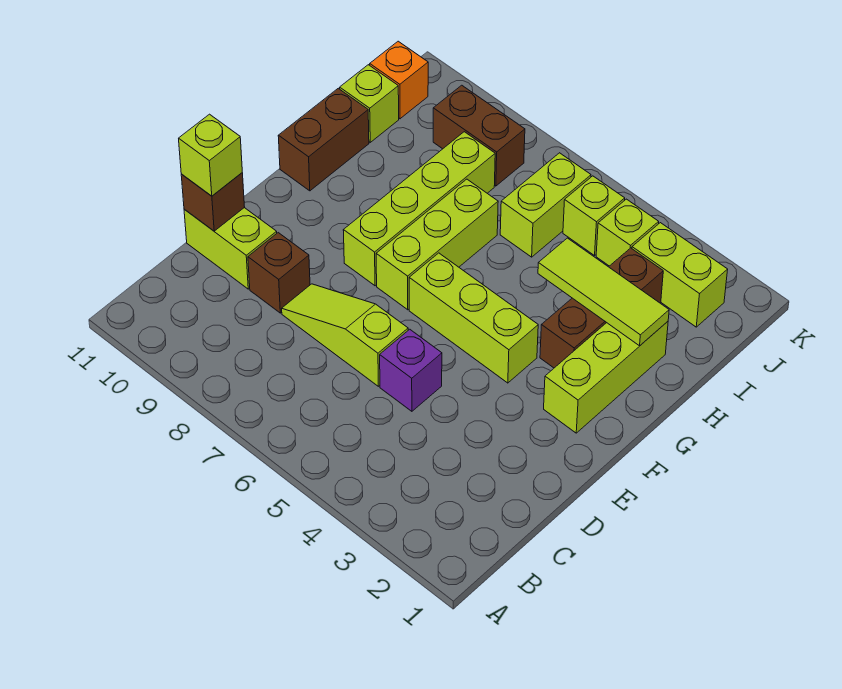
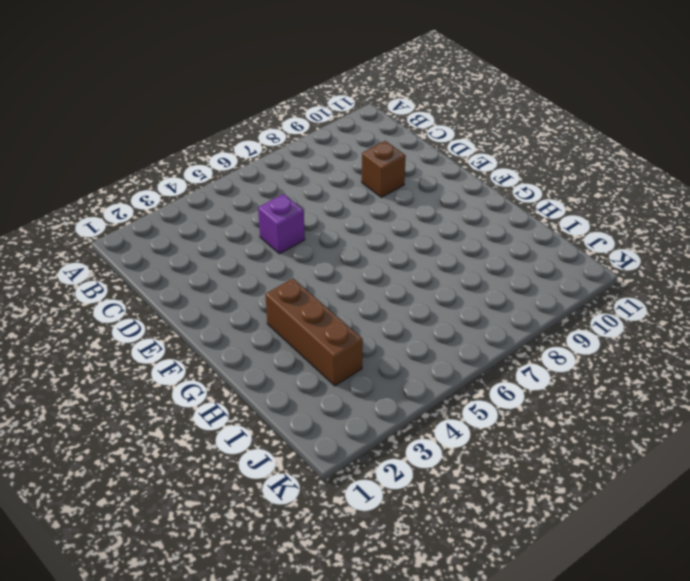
none -> lime slope D6:D8 level 1 top 6
none -> lime brick D10:D11 level 1
none -> lime brick F2:H2 level 1

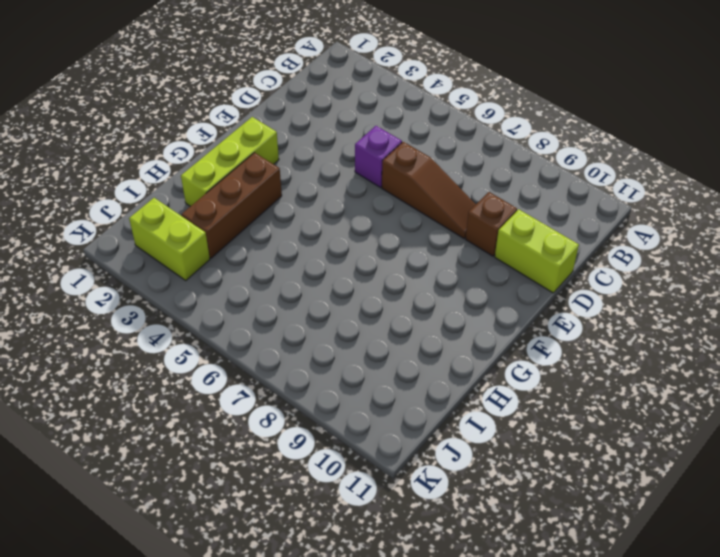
brown slope D6:D8 level 1 top 6 -> lime slope D6:D8 level 1 top 6
none -> lime brick F4:F6 level 1
none -> lime brick F7:H7 level 1
none -> lime brick F8:I8 level 1

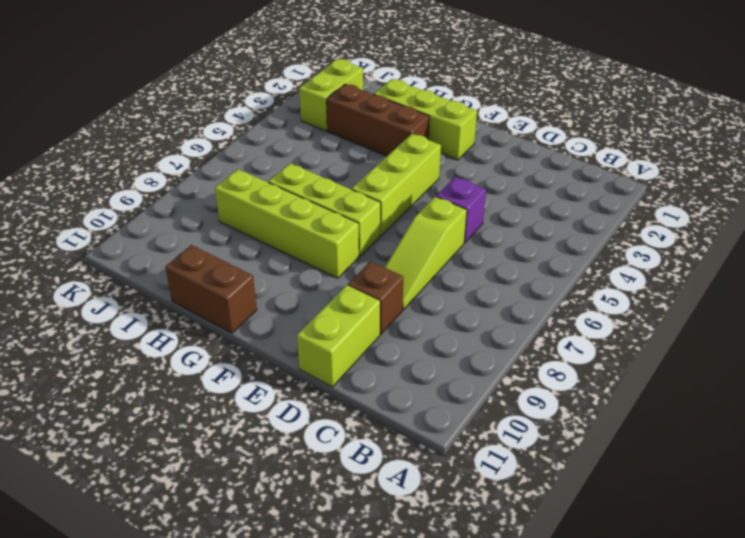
none -> lime brick I6:J6 level 1
none -> lime brick I11 level 1
none -> lime brick J4 level 1

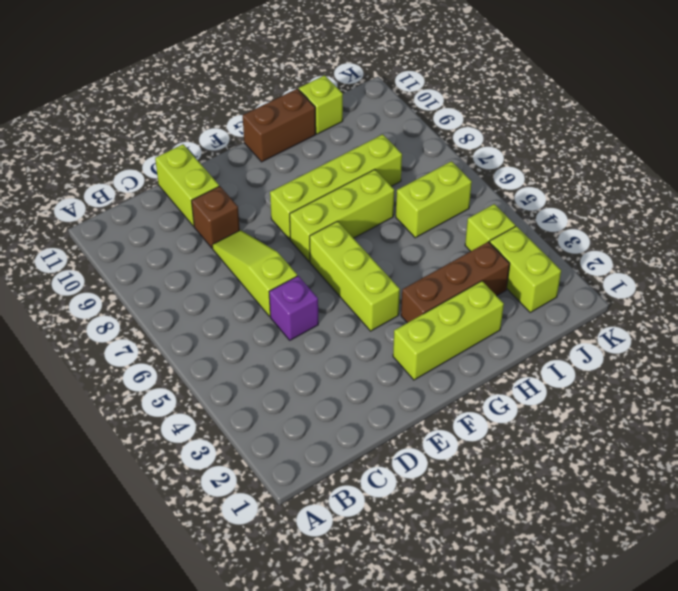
none -> lime brick J5 level 1
none -> brown brick J8:J9 level 1
none -> orange brick J11 level 1

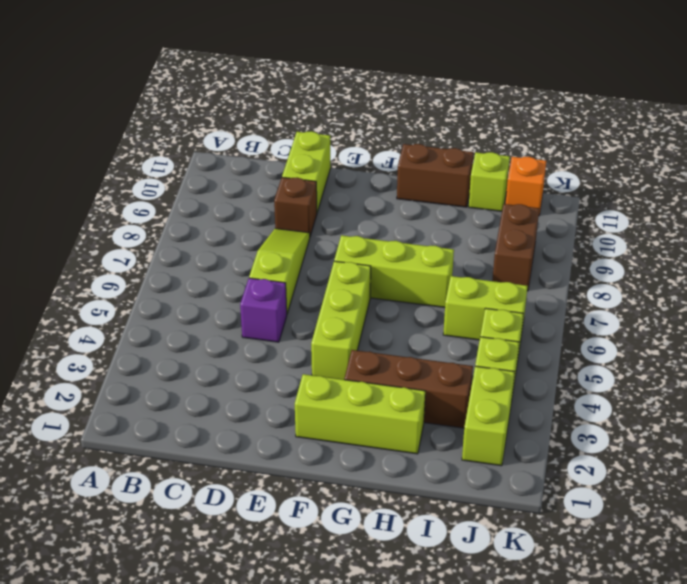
none -> lime brick F8:I8 level 1
none -> brown brick D11 level 2
none -> lime tile H2:H4 level 2

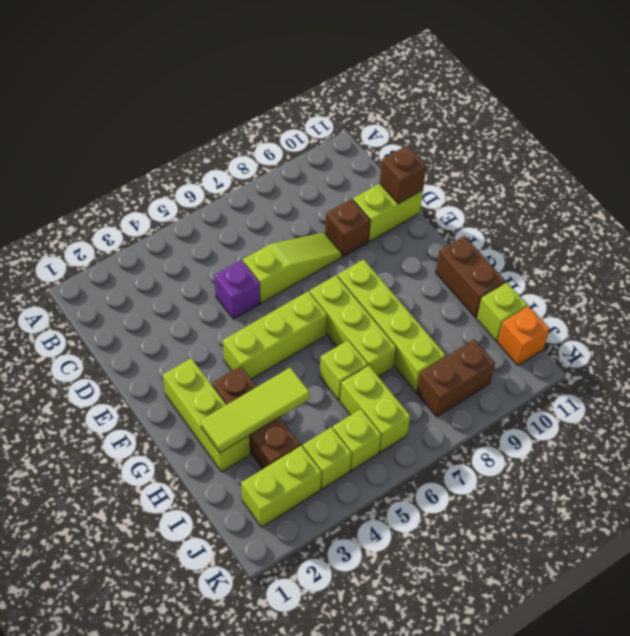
lime brick H6 level 1 -> lime brick D11 level 3

